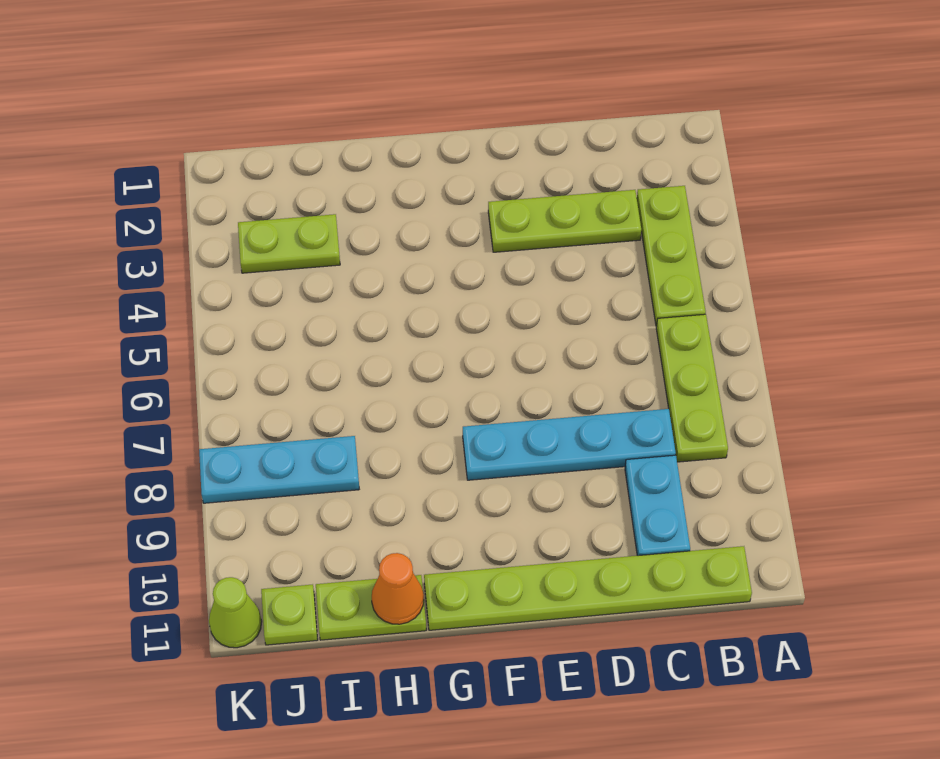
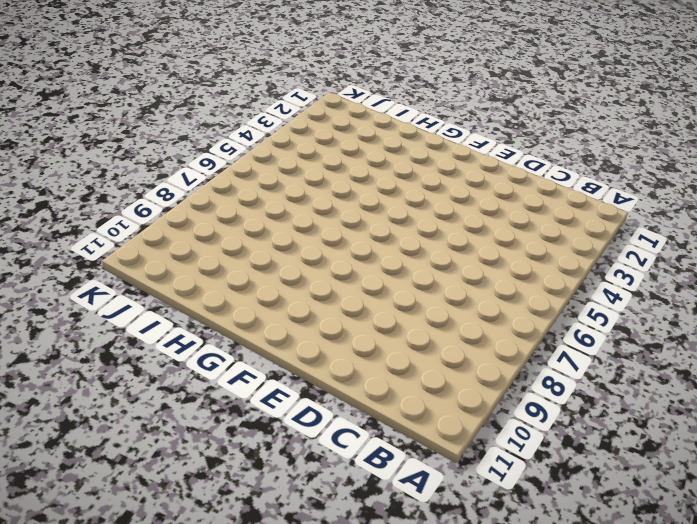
none -> lime plate B3:B5 level 1
none -> lime plate B6:B8 level 1
none -> lime plate B11:G11 level 1

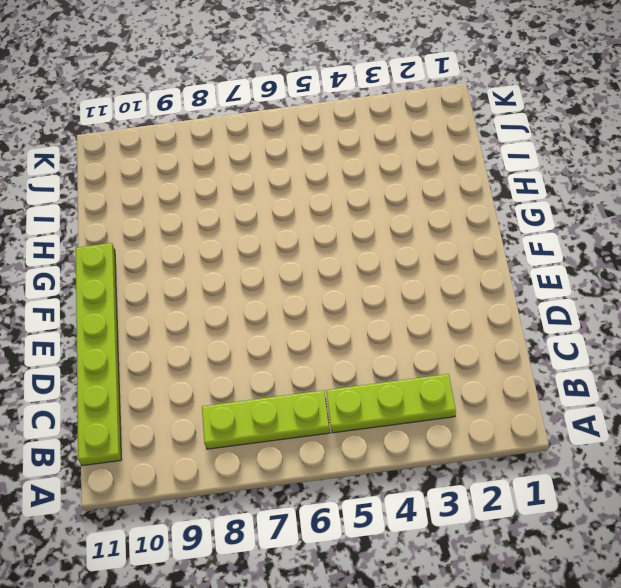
none -> lime plate C3:E3 level 1
none -> cyan plate C8:F8 level 1
none -> cyan plate C9:C10 level 1

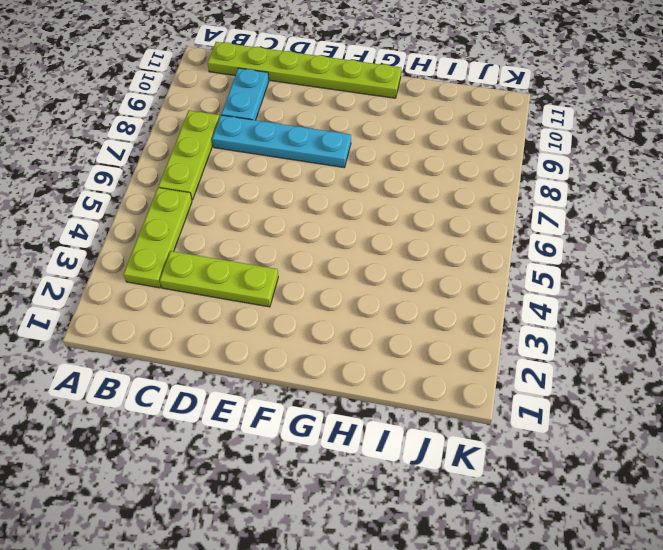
none -> lime plate H11:I11 level 1
none -> lime plate I3:J3 level 1
none -> cyan plate I8:K8 level 1

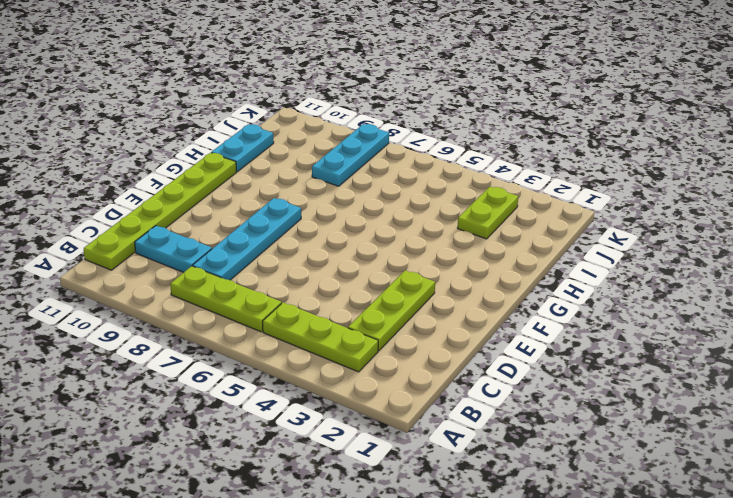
cyan plate H11:I11 level 1 -> lime plate H11:I11 level 1
none -> lime plate J11 level 1
none -> lime cone K11 level 1
none -> orange cone H11 level 2

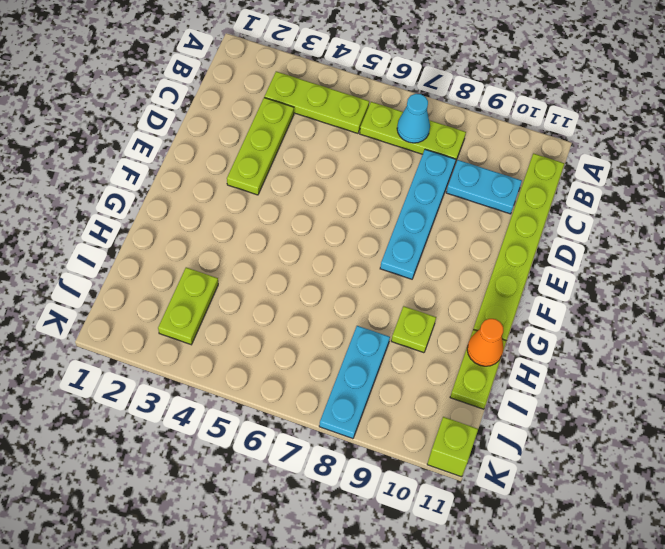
cyan cone B7 level 2 -> none
lime plate H9 level 1 -> lime plate J11 level 1
lime brick K11 level 1 -> lime cone K11 level 1

